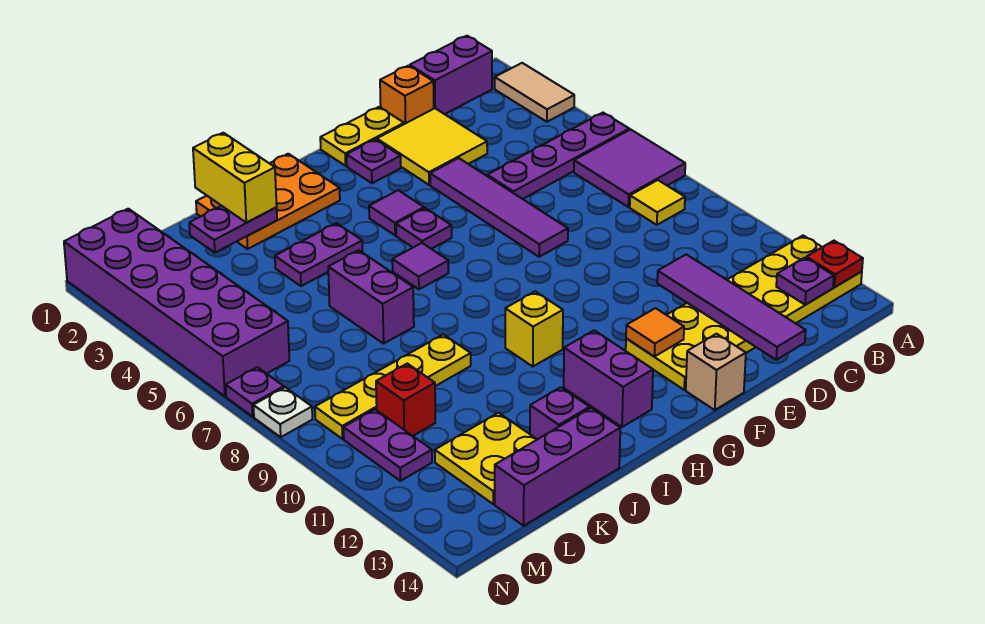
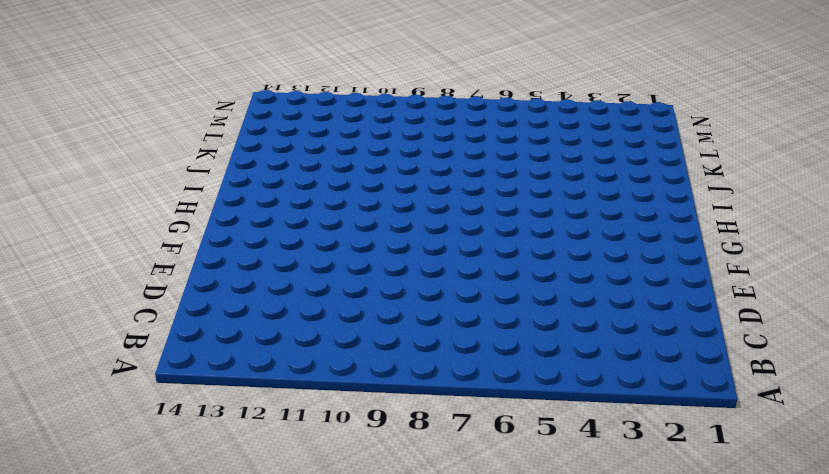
none -> tan tile A2:A3 level 1
none -> purple plate A5:D5 level 1
none -> purple tile A6:B7 level 1
none -> yellow plate A12:F13 level 1

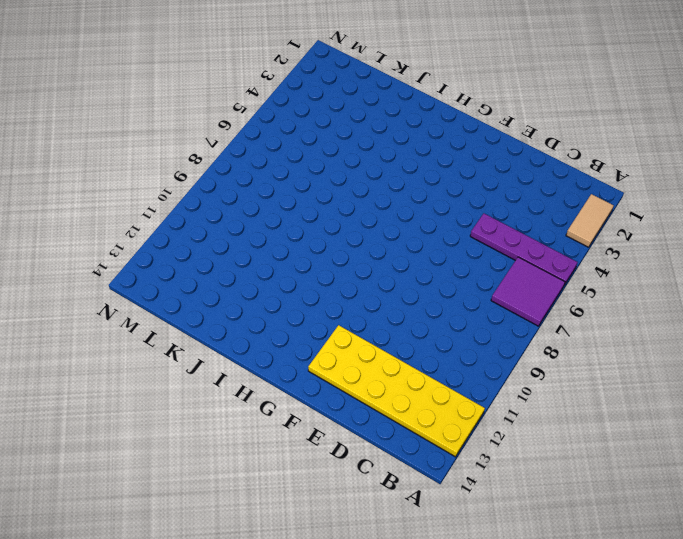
none -> purple brick B1:C1 level 1
none -> yellow tile B8 level 1
none -> orange brick D1 level 1
none -> yellow tile D2:E3 level 1

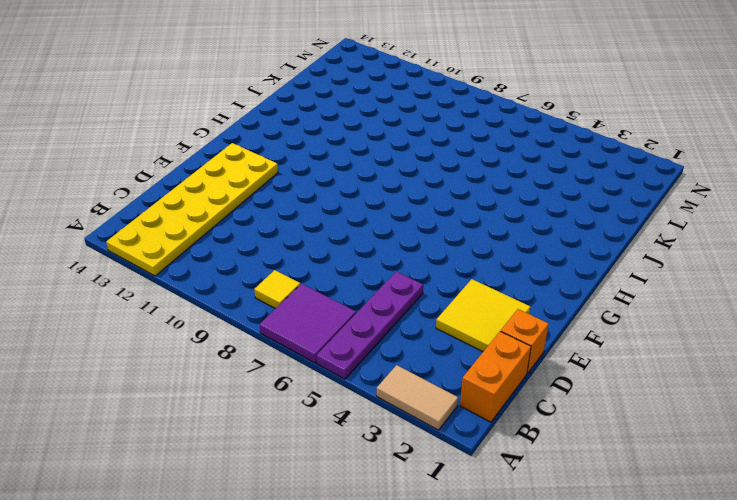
orange brick B1:C1 level 1 -> purple brick B1:C1 level 1
none -> yellow plate E1:F1 level 1
none -> purple tile E4:E7 level 1
none -> purple plate F2 level 1
none -> tan brick F14 level 1

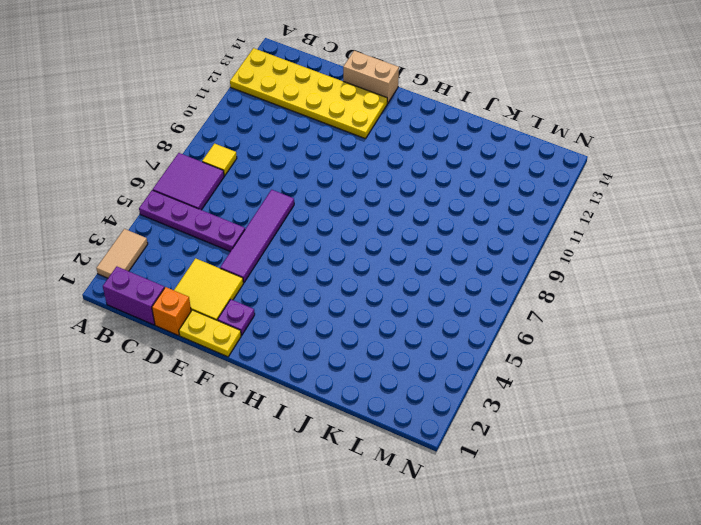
tan brick E14:F14 level 1 -> tan brick F14 level 1
none -> purple tile G4 level 1
none -> purple plate G5 level 1
none -> orange plate H1:J2 level 1
none -> purple tile H6 level 1

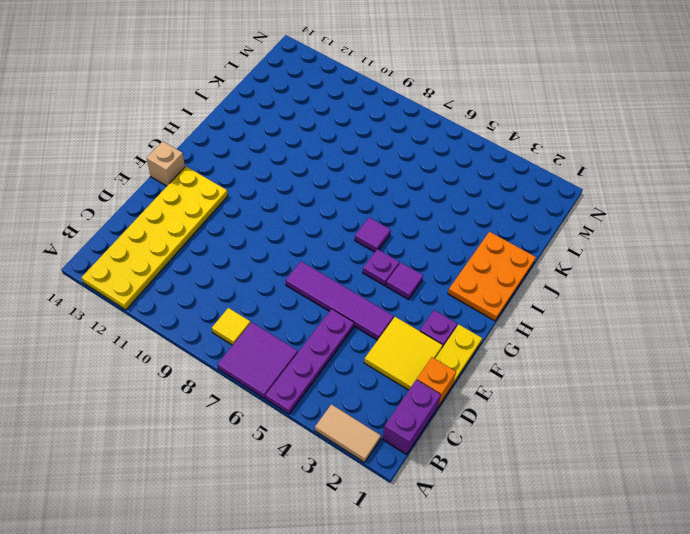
none -> yellow brick H10 level 1
none -> purple brick H12:H13 level 1
none -> purple plate I4:J4 level 1
none -> purple brick J6:J7 level 1

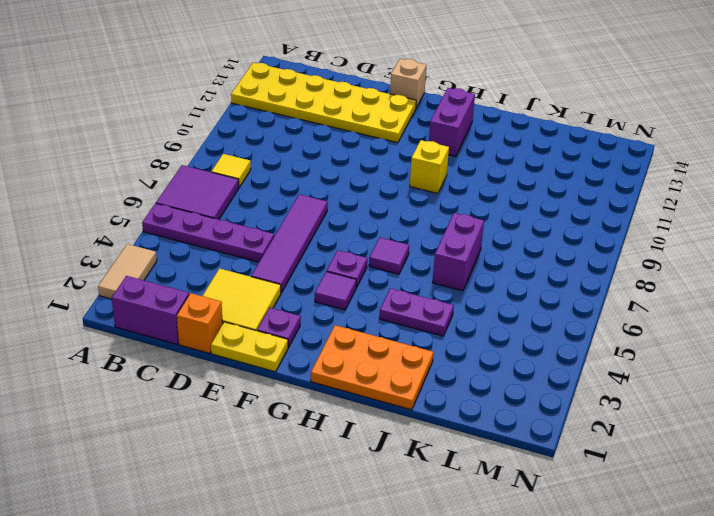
none -> yellow plate J9:M9 level 1
none -> purple brick J13 level 1
none -> purple brick J14:L14 level 1
none -> yellow plate K12:L13 level 1

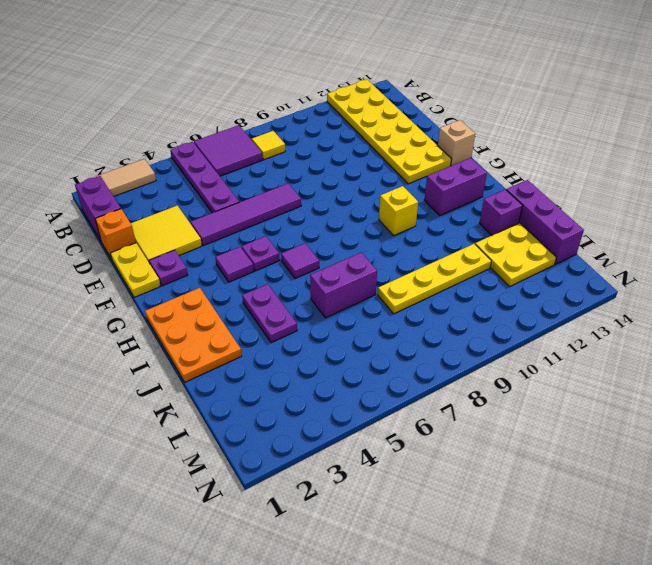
yellow plate K8:K11 level 1 -> yellow plate J9:M9 level 1
none -> red brick L10 level 1
none -> purple brick M1:N6 level 1
none -> purple plate M10:M11 level 1
none -> purple plate N7 level 1

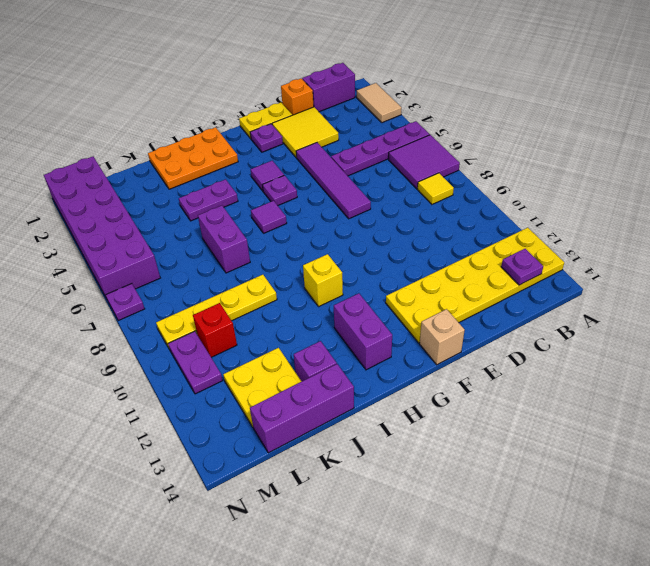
none -> white plate N8 level 1
none -> red plate A13 level 2
none -> purple tile D11:D14 level 2
none -> orange tile F12 level 2

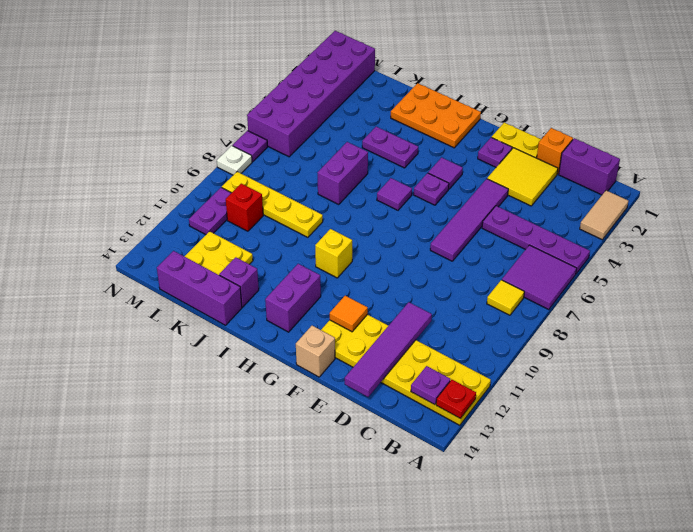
none -> purple plate J2:K2 level 2
none -> yellow brick J1:J2 level 3

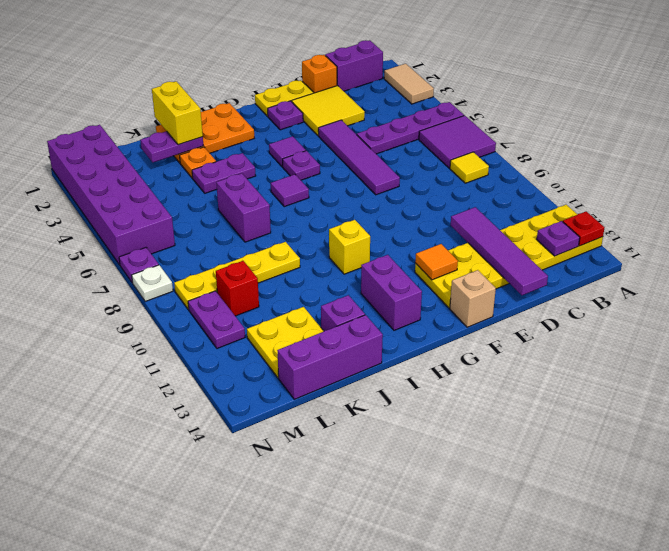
orange plate J3 level 1 -> none

